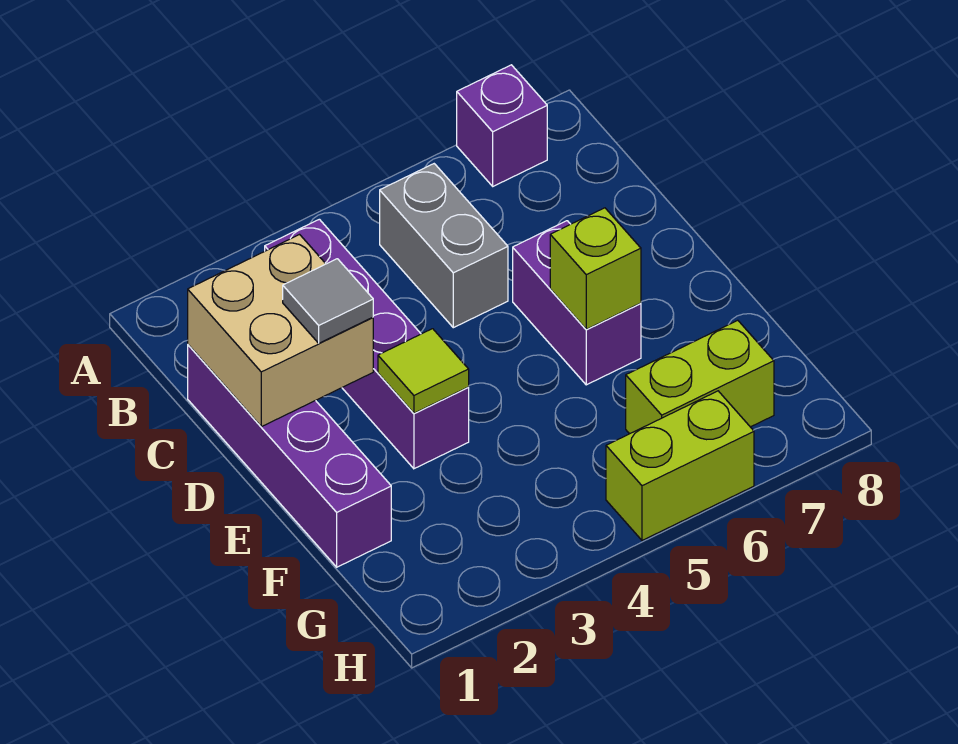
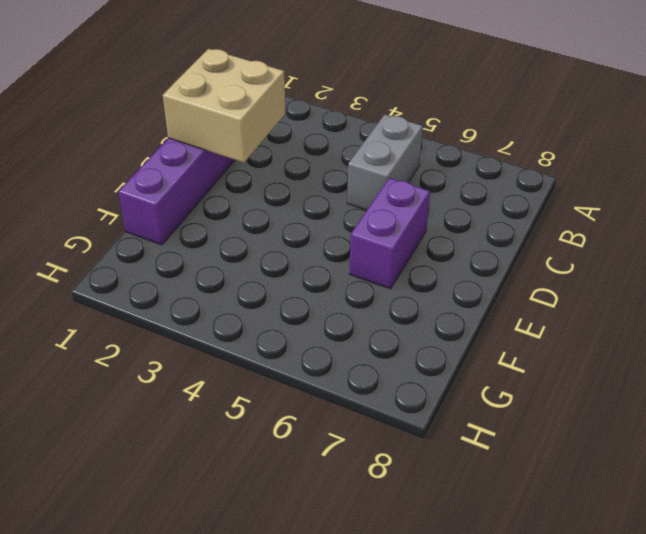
none -> purple brick A7 level 1
none -> purple brick B3:E3 level 1

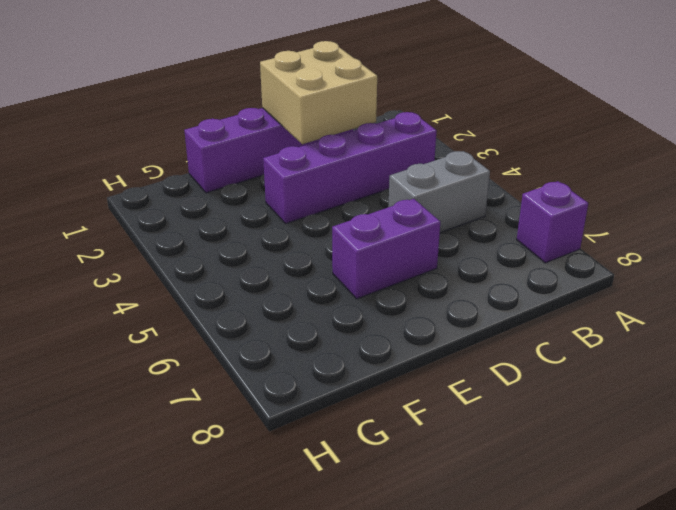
none -> lime brick G6:G7 level 1
none -> lime brick H5:H6 level 1

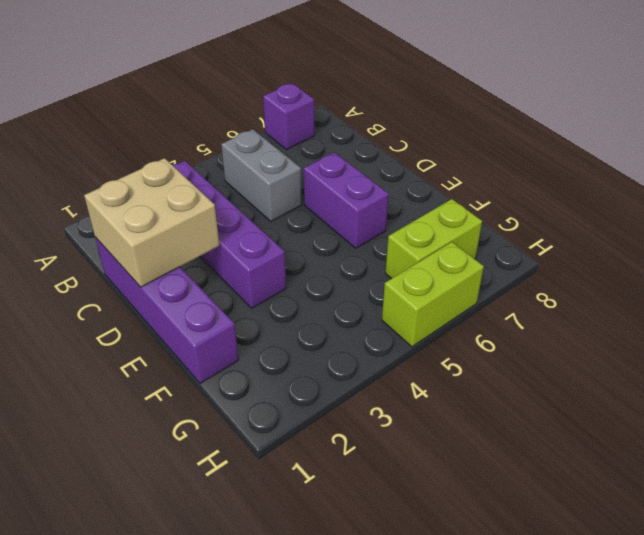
none -> lime tile E3 level 2
none -> lime brick E6 level 2

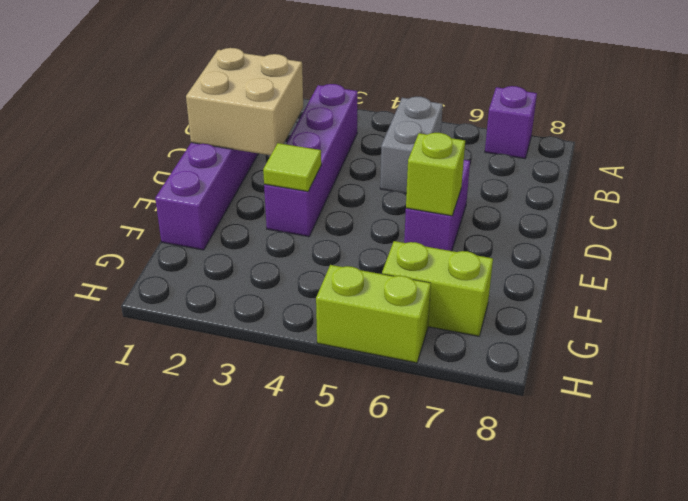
none -> grey tile D2 level 3

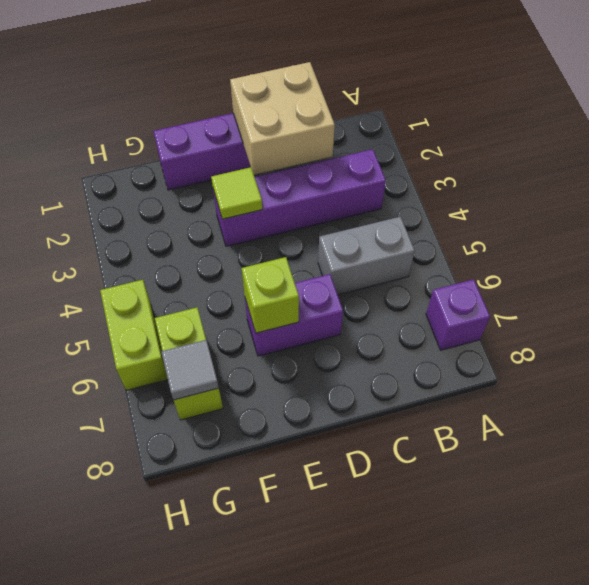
grey tile G7 level 2 -> grey tile D2 level 3

